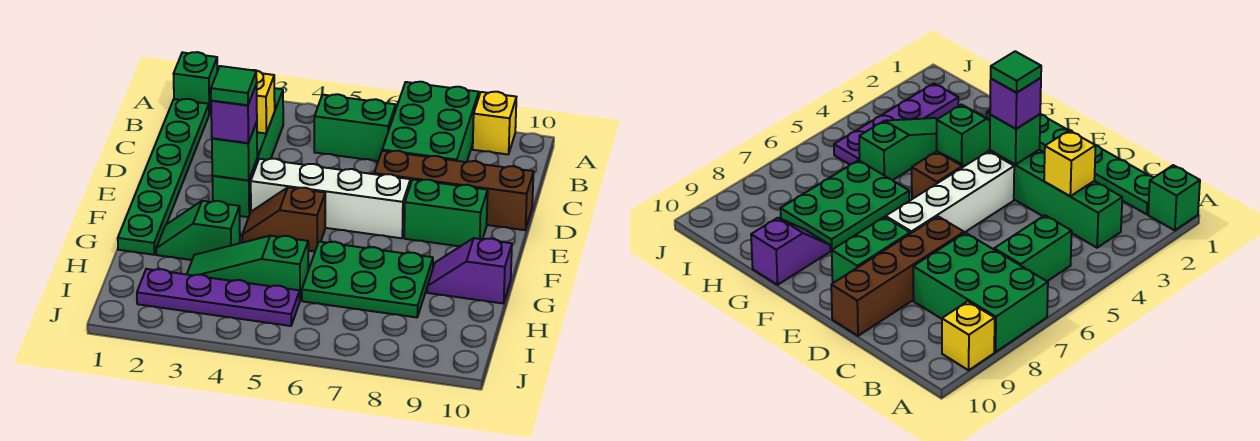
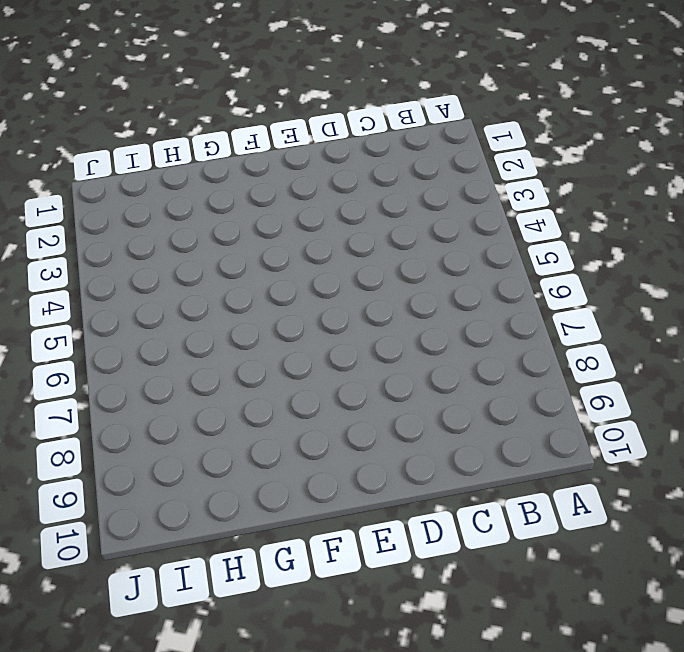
none -> green brick A1 level 1
none -> green brick A7:C8 level 1
none -> yellow brick A9 level 1

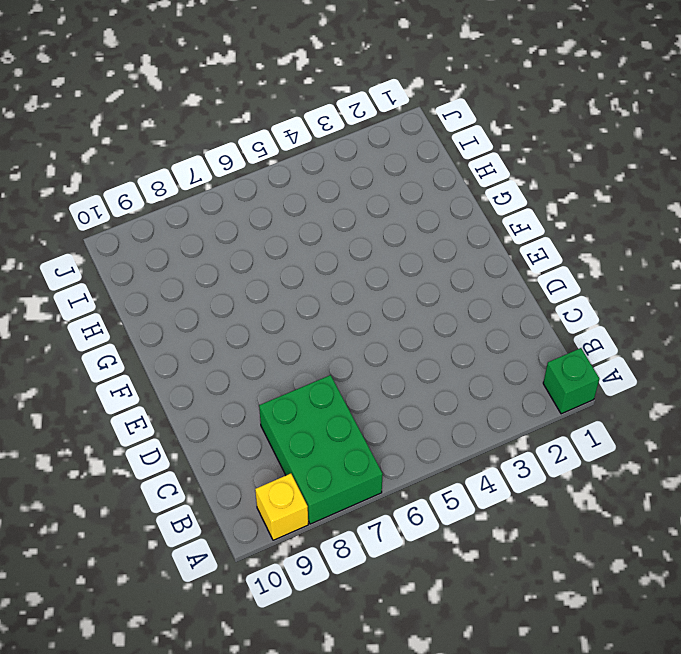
none -> green plate B1:G1 level 1
none -> green brick B3:E3 level 1
none -> green brick B5:B6 level 1

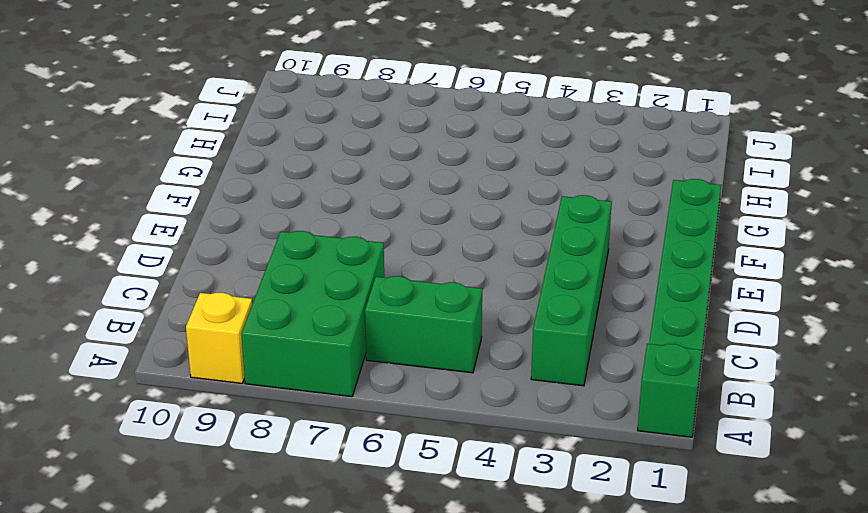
none -> brown brick D7:D10 level 1
none -> white brick E4:E7 level 1
none -> green brick E8:E9 level 1

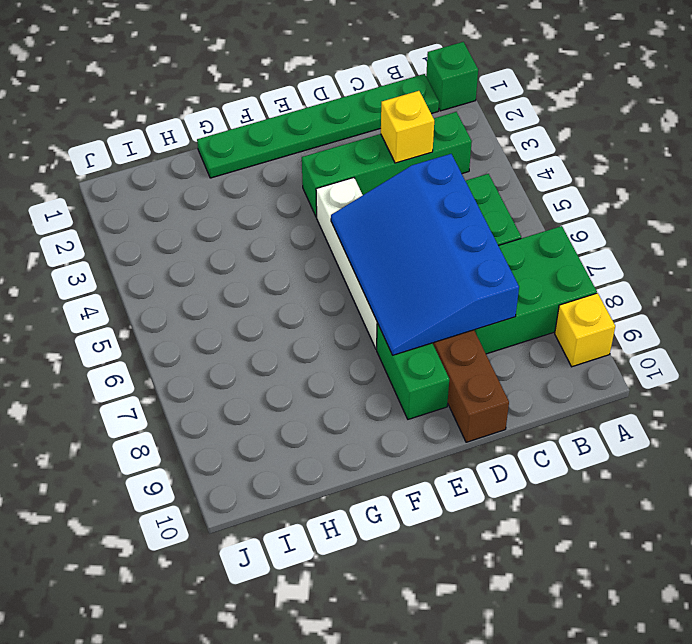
blue slope C5:E8 level 2 top C -> none
none -> brown slope F4:F5 level 1 top 5
none -> green slope G2:G3 level 1 top 3
none -> green plate G6:H8 level 1

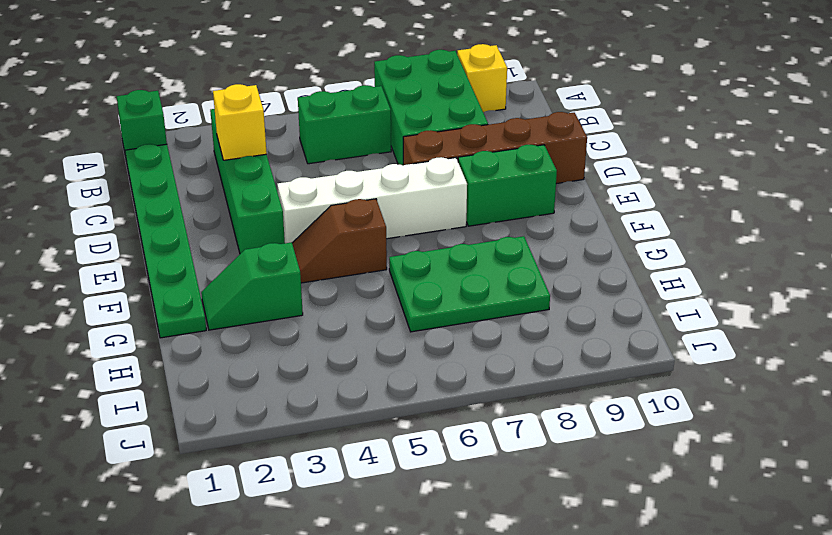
none -> purple slope G9:G10 level 1 top 10
none -> green slope H3:H5 level 1 top 5
none -> purple plate I2:I5 level 1

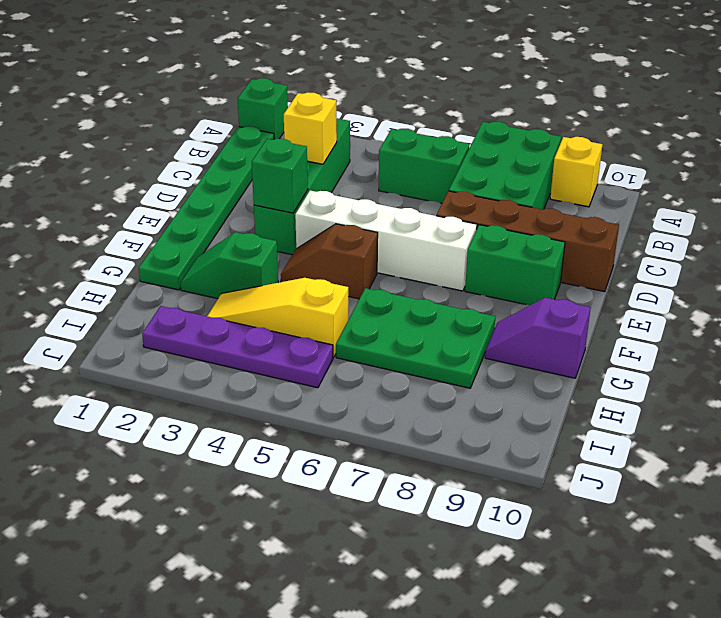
yellow slope H3:H5 level 1 top 5 -> green slope H3:H5 level 1 top 5
none -> purple brick E3 level 3
none -> green tile E3 level 4

